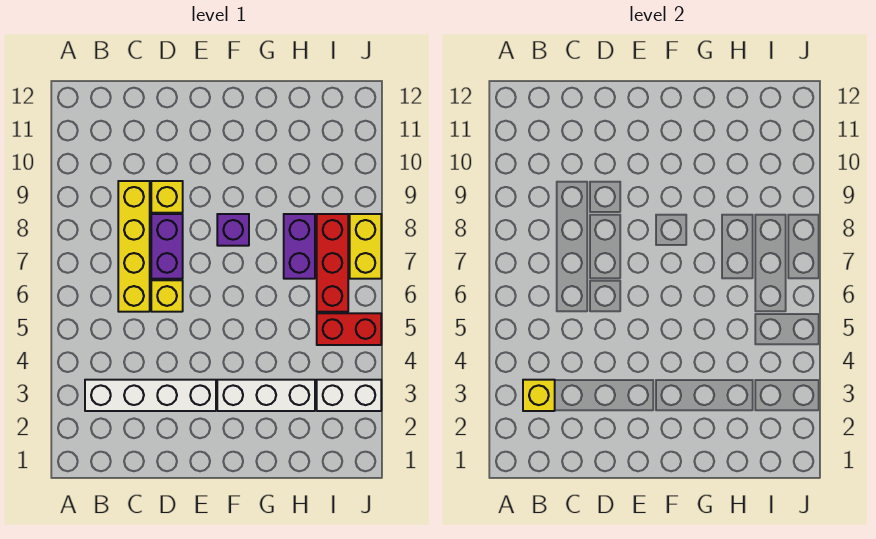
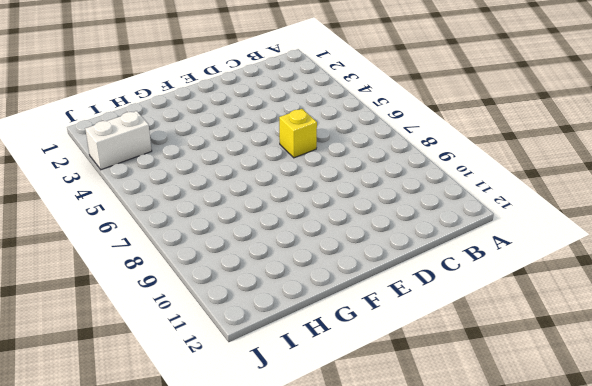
none -> white brick B3:E3 level 1
none -> yellow brick C6:C9 level 1
none -> purple brick D7:D8 level 1

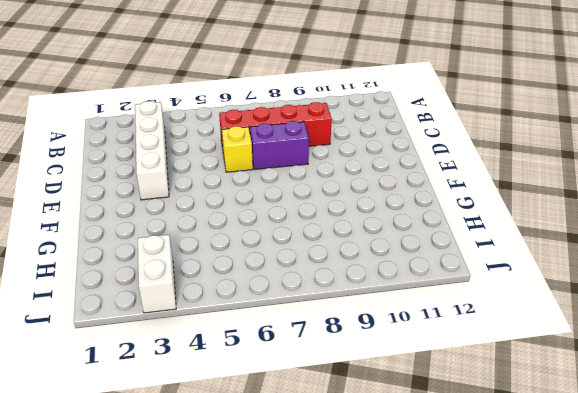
red brick C6:C9 level 1 -> yellow brick C6:C9 level 1
none -> yellow brick D9 level 1
none -> white brick F3:H3 level 1
none -> purple brick F8 level 1

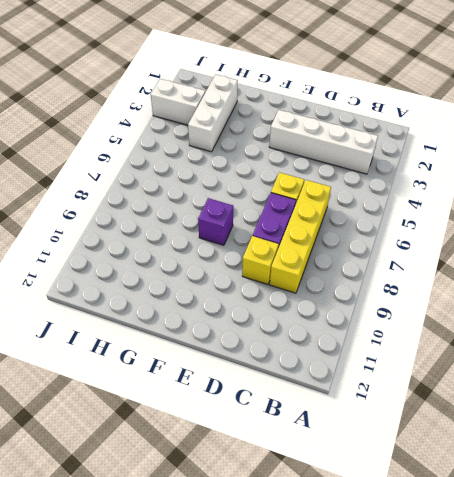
white brick H2:H4 level 1 -> white brick F3:H3 level 1
none -> purple brick H7:H8 level 1
none -> red brick I5:J5 level 1
none -> red brick I6:I8 level 1

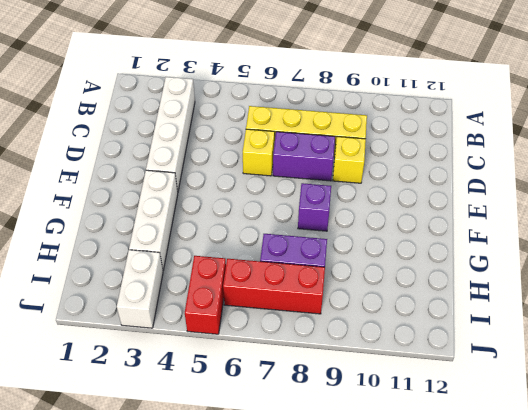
none -> yellow brick J7:J8 level 1
none -> yellow brick B3 level 2

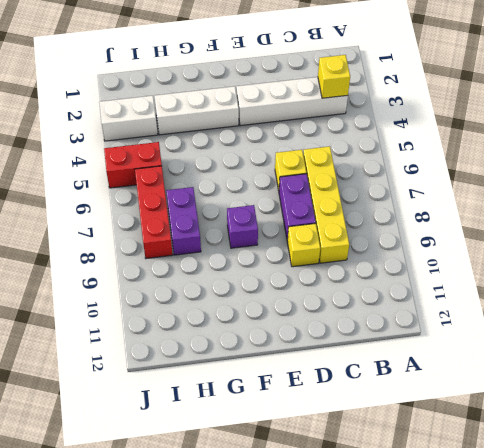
none -> yellow brick J7:J8 level 1

